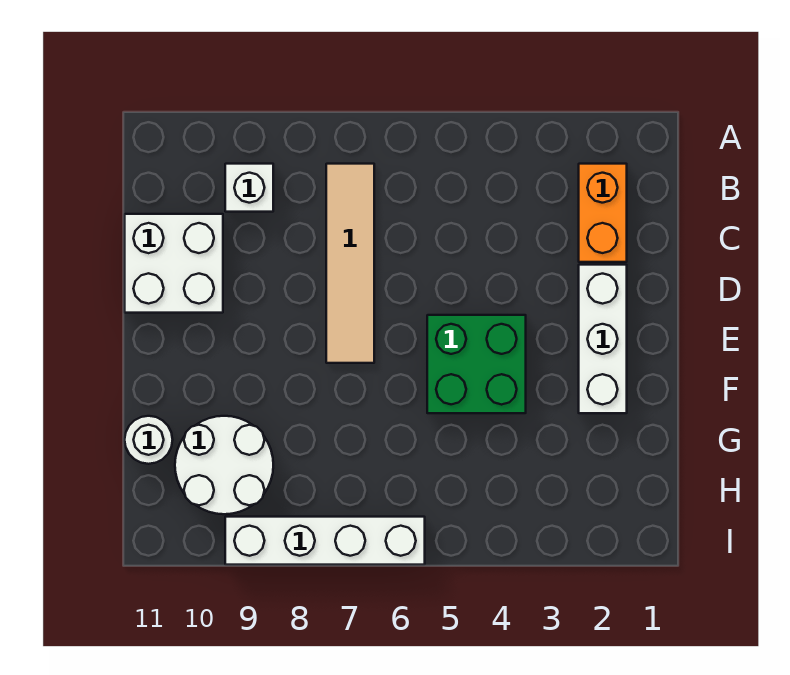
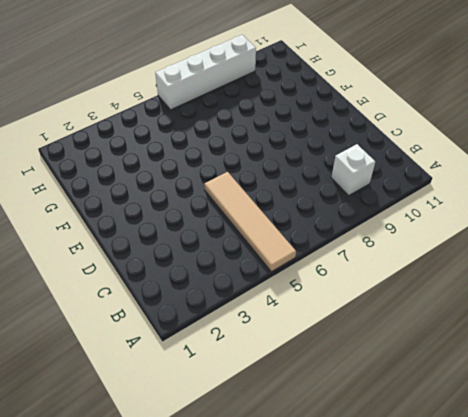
tan tile A5:D5 level 1 -> tan tile B7:E7 level 1
none -> orange brick B2:C2 level 1
none -> white brick C10:D11 level 1

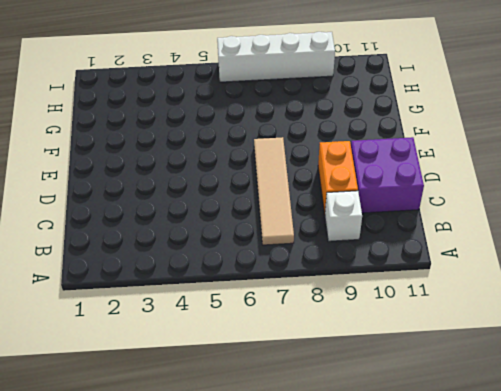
orange brick C9:D9 level 1 -> orange brick B2:C2 level 1
purple brick C10:D11 level 1 -> white brick C10:D11 level 1
none -> white brick D2:F2 level 1
none -> green brick E4:F5 level 1

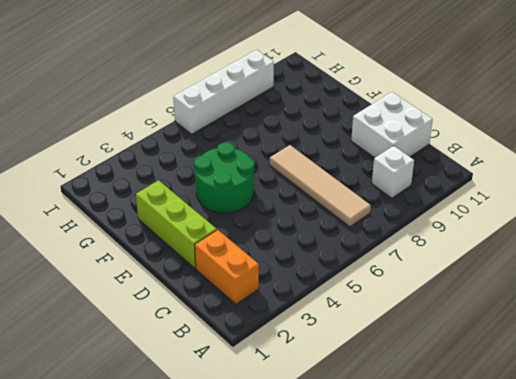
lime brick D2:F2 level 1 -> white brick D2:F2 level 1
green round brick E4:F5 level 1 -> green brick E4:F5 level 1
none -> white round brick G9:H10 level 1
none -> white round brick G11 level 1

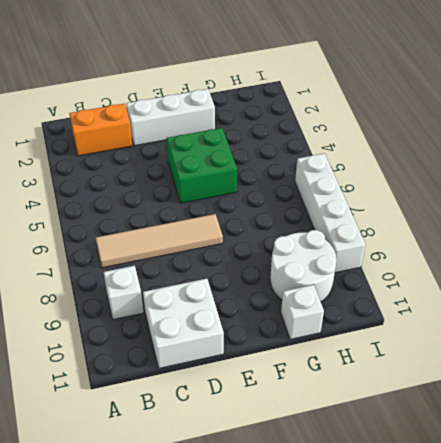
white brick G11 level 1 -> white round brick G11 level 1

